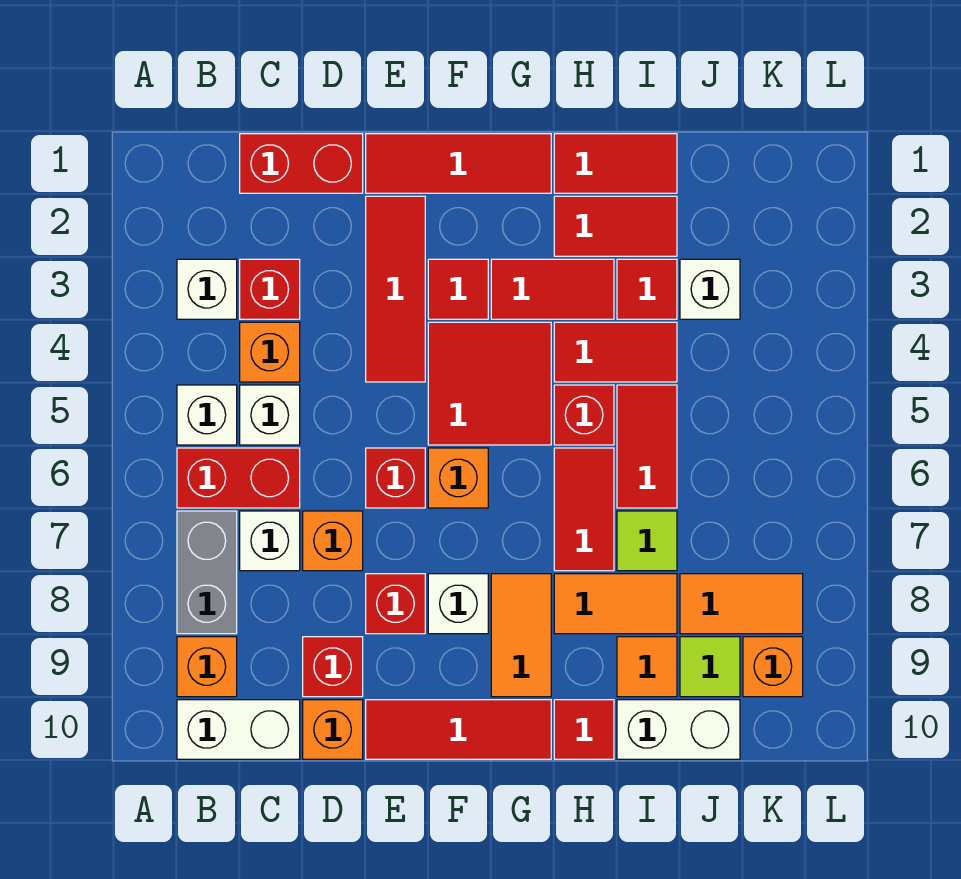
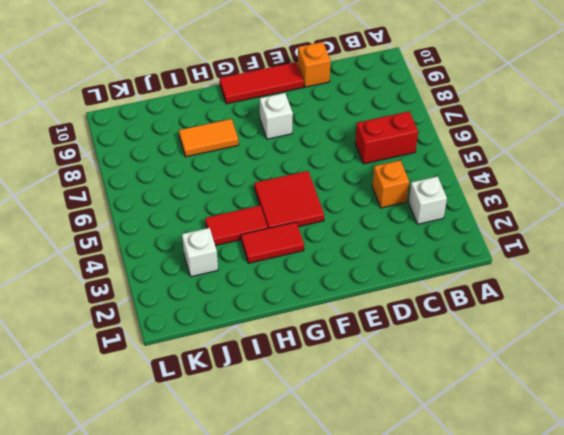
none -> white brick B5 level 1
none -> grey brick B7:B8 level 1
none -> orange brick B9 level 1
none -> white brick B10:C10 level 1

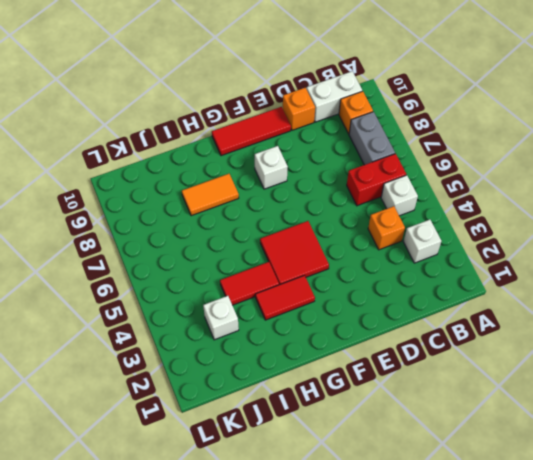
none -> red brick C1:D1 level 1
none -> red brick C3 level 1
none -> white brick C5 level 1
none -> white brick C7 level 1

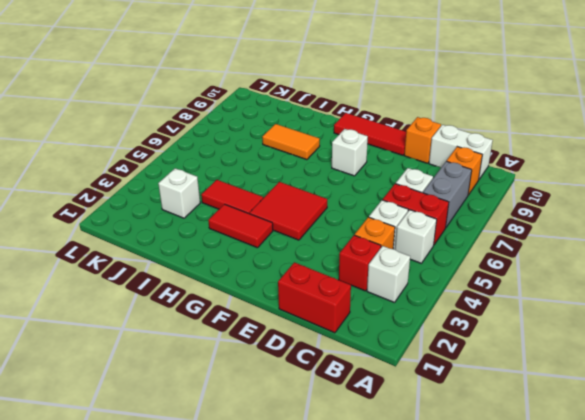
none -> orange brick D7 level 1
none -> red brick D9 level 1
none -> red tile E1:G1 level 1
none -> red tile E2:E4 level 1

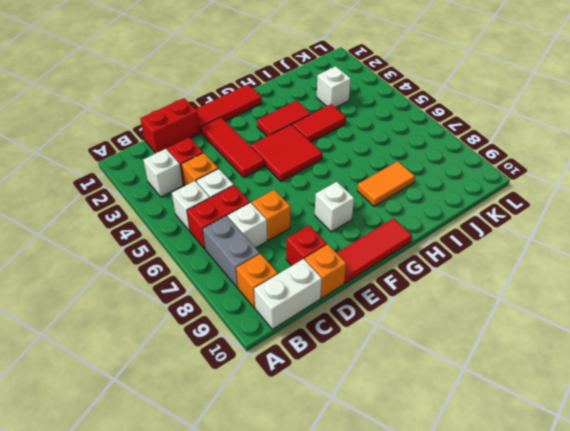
none -> red brick E6 level 1
none -> red brick E8 level 1
none -> red tile F3 level 1
none -> orange brick F6 level 1

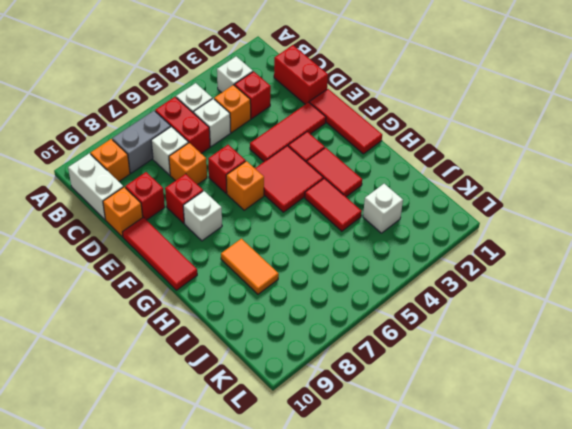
none -> orange tile G8:G9 level 1
none -> red tile H1:I1 level 1
none -> red tile H2:I2 level 1
none -> red brick H5 level 1

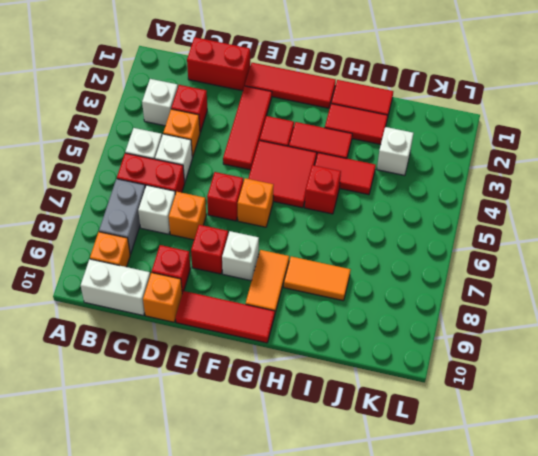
none -> red tile H6:H7 level 1
none -> red tile H10 level 1
none -> red tile I3 level 1
none -> red tile I5:I6 level 1

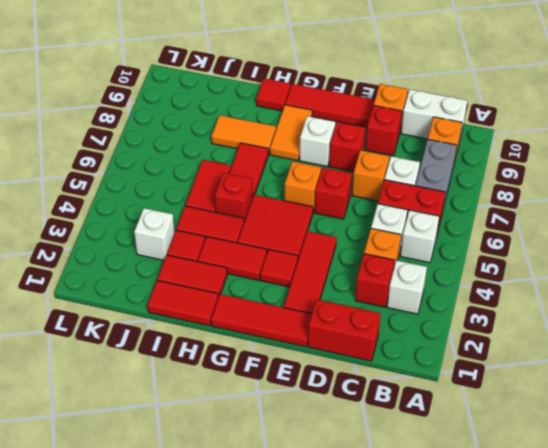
none -> lime tile I7 level 1
none -> orange tile I9 level 1
none -> white brick I10:J10 level 1
none -> orange tile J8:K8 level 1

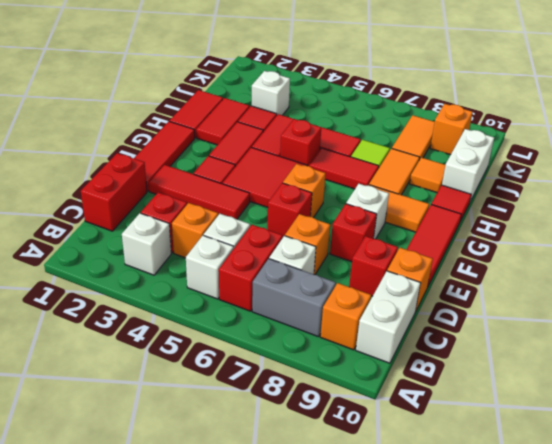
none -> lime tile J9 level 1

